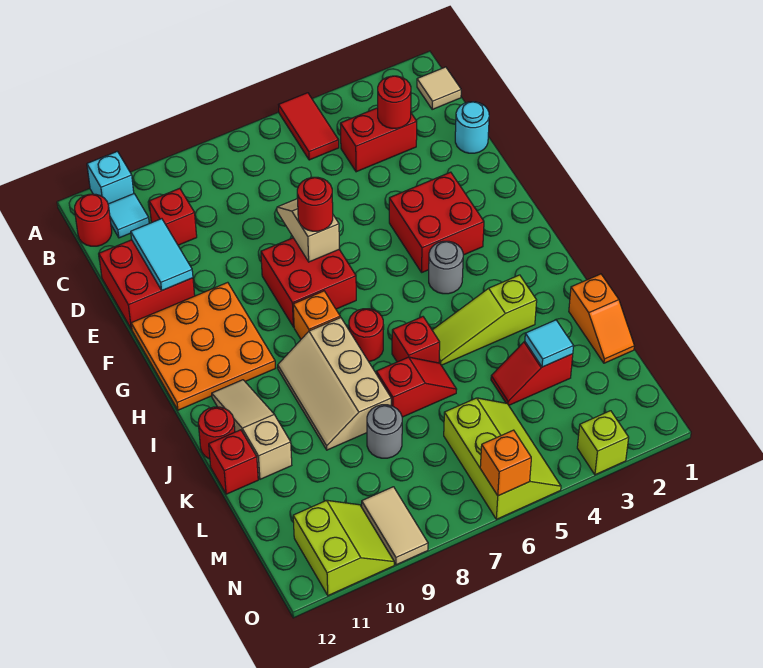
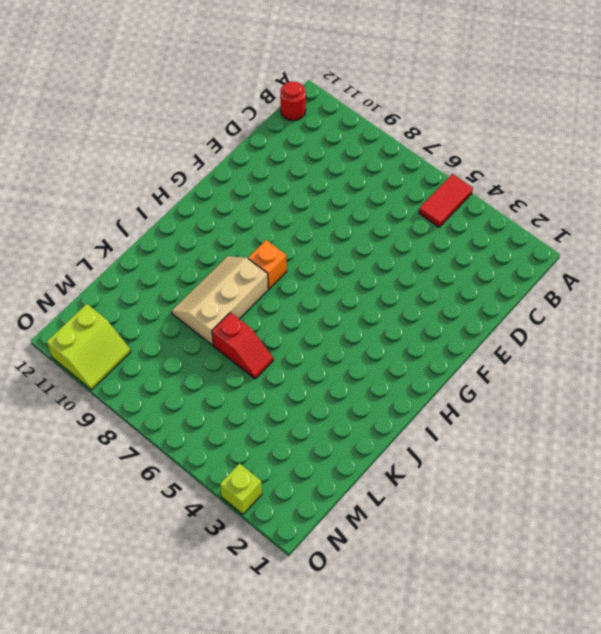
none -> cyan brick A11 level 1
none -> tan tile B1 level 1
none -> cyan tile B11 level 1
none -> red brick C3:C4 level 1

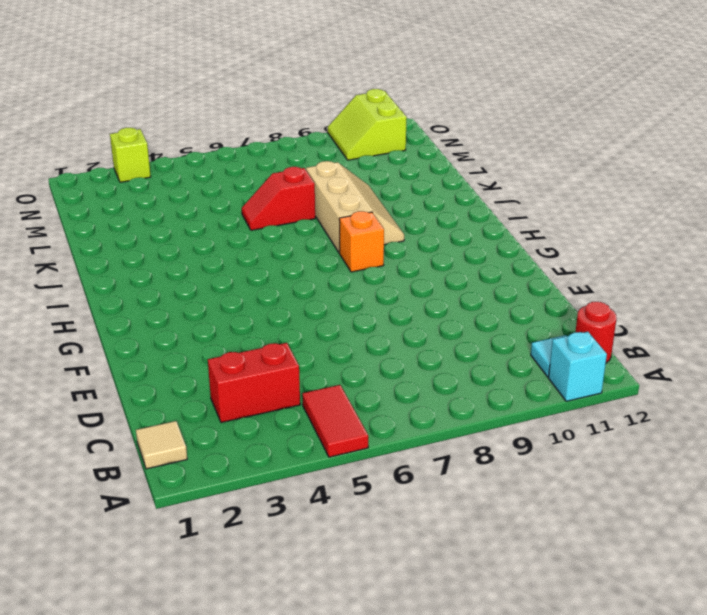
none -> red brick C10 level 1
none -> cyan round brick D1 level 1
none -> red brick D11:E12 level 1
none -> red brick F3:G4 level 1

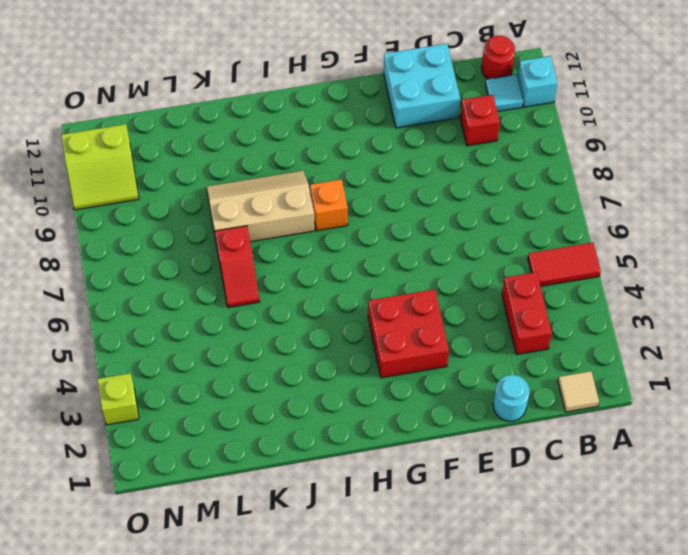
cyan brick D11:E12 level 1 -> red brick D11:E12 level 1
none -> red brick F7:G8 level 1
none -> orange plate F10:H12 level 1
none -> grey round brick H4 level 1
none -> red round brick I7 level 1

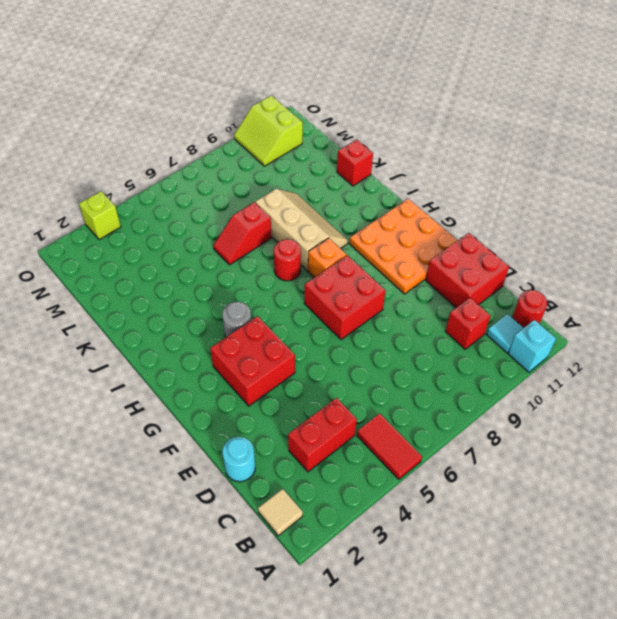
none -> tan slope I11:K11 level 1 top K
none -> lime slope J3:J5 level 1 top 3
none -> red brick J6 level 1
none -> red round brick J12 level 1

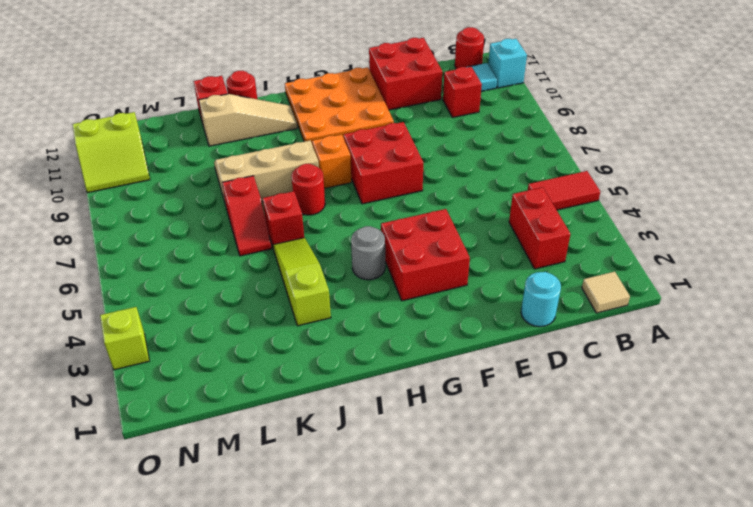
none -> orange slope K1:L1 level 1 top K
none -> red slope L3:L4 level 1 top 3
none -> grey round brick L8 level 1
none -> lime slope M5:O6 level 1 top 6

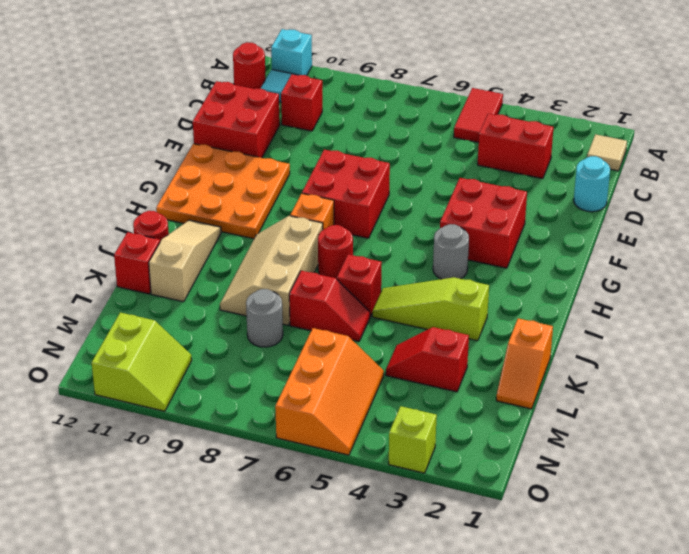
orange slope M5:O6 level 1 top 6 -> lime slope M5:O6 level 1 top 6
none -> tan tile N9:O9 level 1
none -> red round brick C3 level 2
none -> cyan tile D11:E11 level 2
none -> tan slope E7:F7 level 2 top F

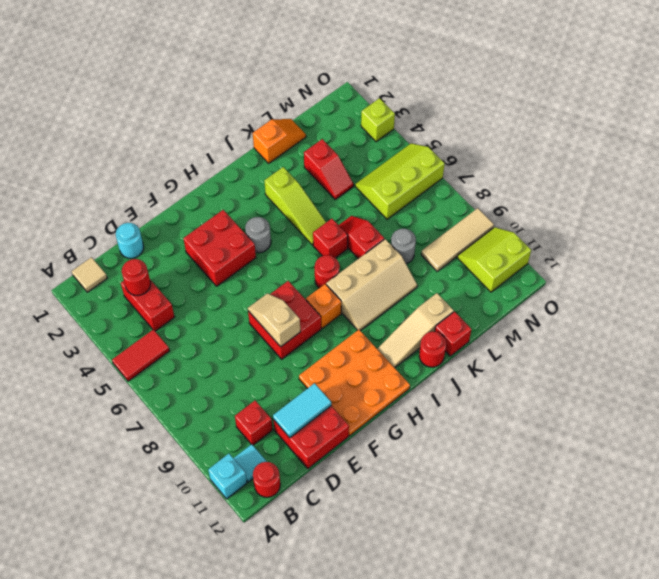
tan slope F7:F8 level 2 top 8 -> tan slope E7:F7 level 2 top F
tan tile M9:O9 level 1 -> tan tile N9:O9 level 1
none -> cyan tile L3 level 2
none -> orange brick O6 level 2
none -> red round brick F7 level 3

